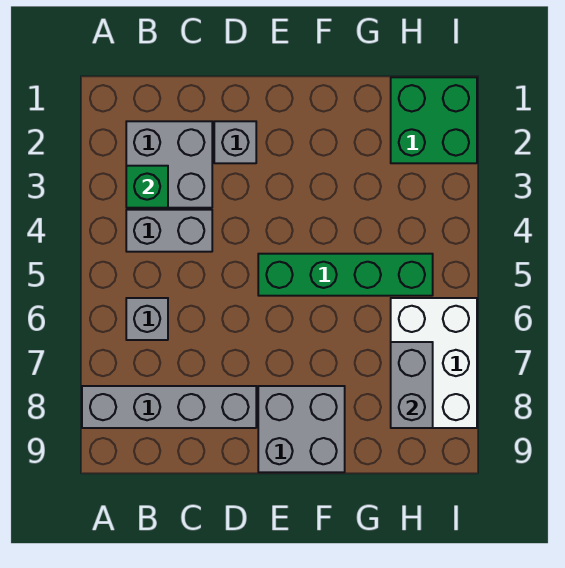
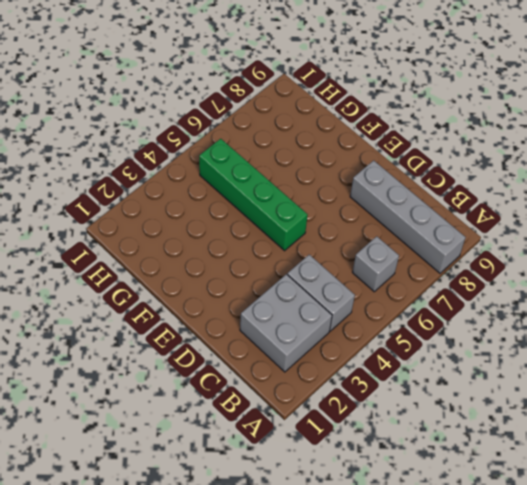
none -> grey brick D2 level 1
none -> grey brick E8:F9 level 1

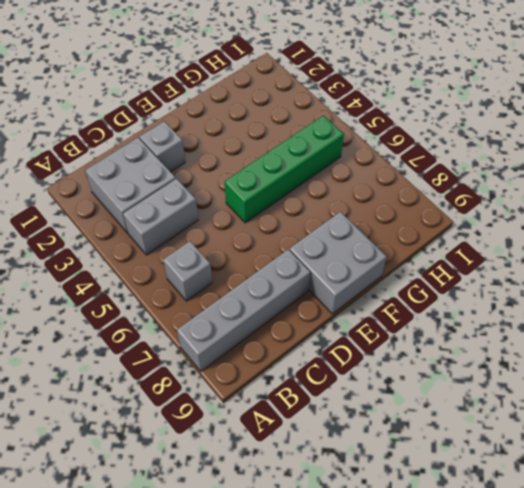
none -> green brick H1:I2 level 1
none -> white brick H6:I8 level 1

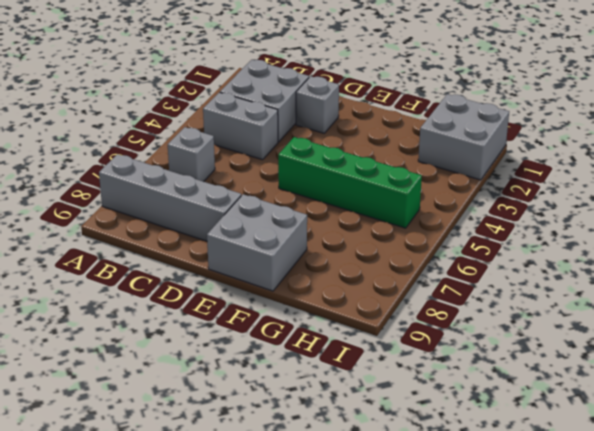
grey brick H1:I2 level 1 -> green brick H1:I2 level 1
none -> white brick H6:I8 level 1
none -> green brick B3 level 2

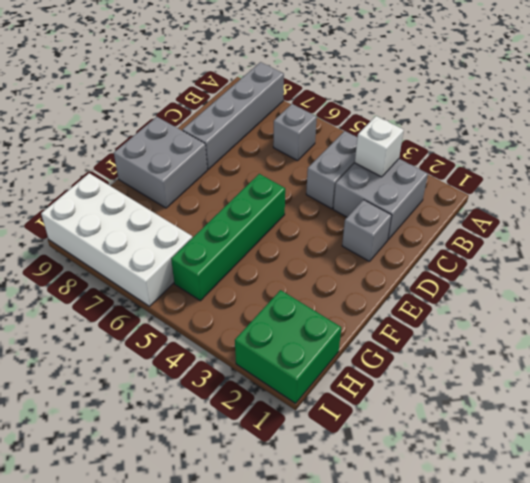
white brick B3 level 2 -> green brick B3 level 2
white brick H6:I9 level 1 -> white brick H6:I8 level 1
none -> grey brick H7:H8 level 2

